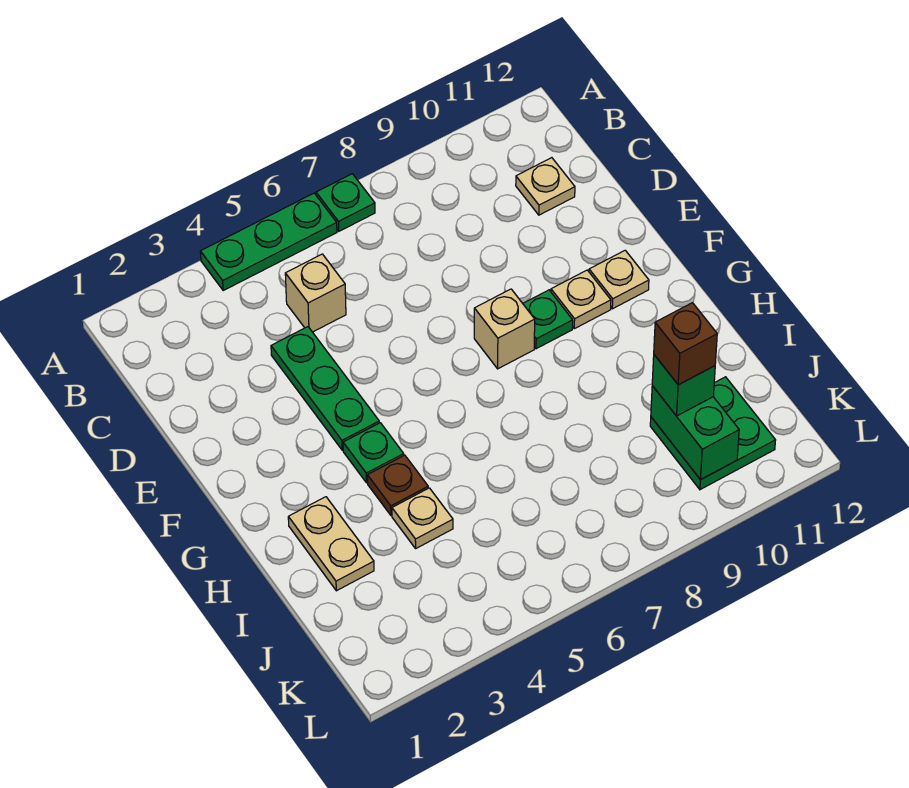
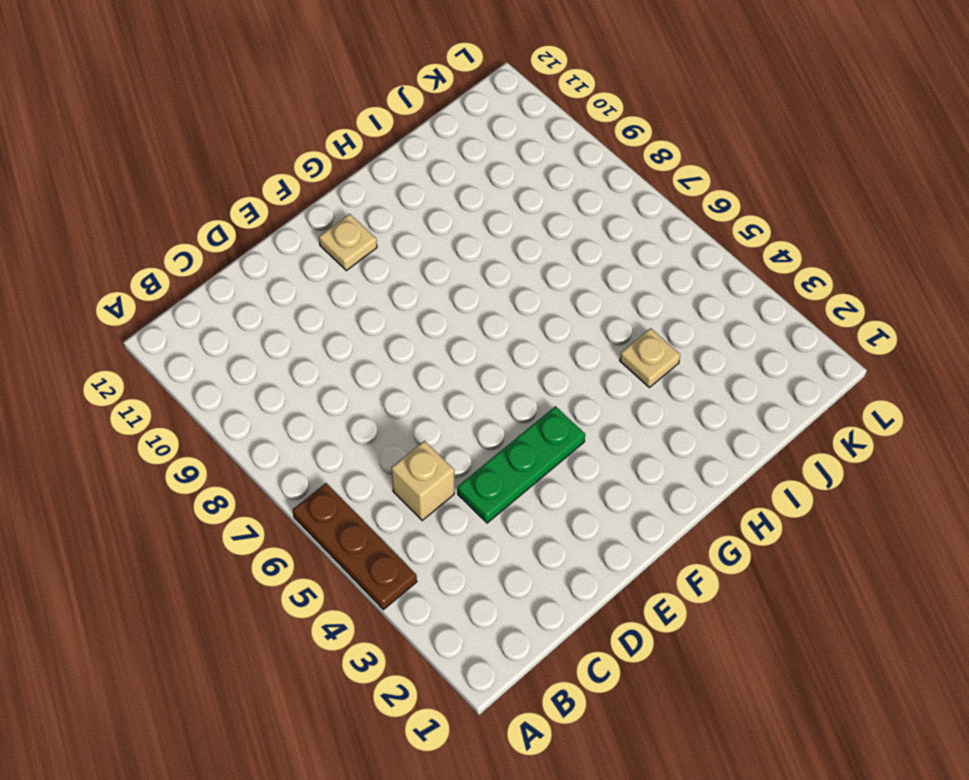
brown plate A4:A6 level 1 -> green plate A4:A6 level 1
none -> green plate A7 level 1
none -> tan plate C11 level 1
none -> tan brick F8 level 1

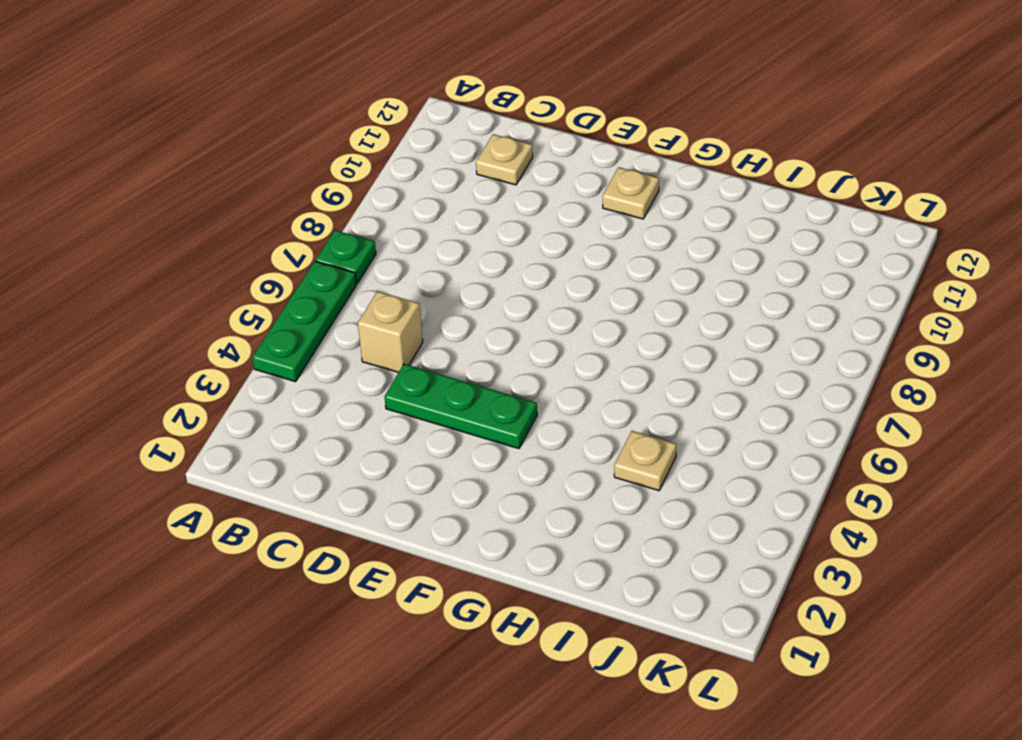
none -> tan brick F8 level 1
none -> green plate F9 level 1
none -> tan plate F10 level 1

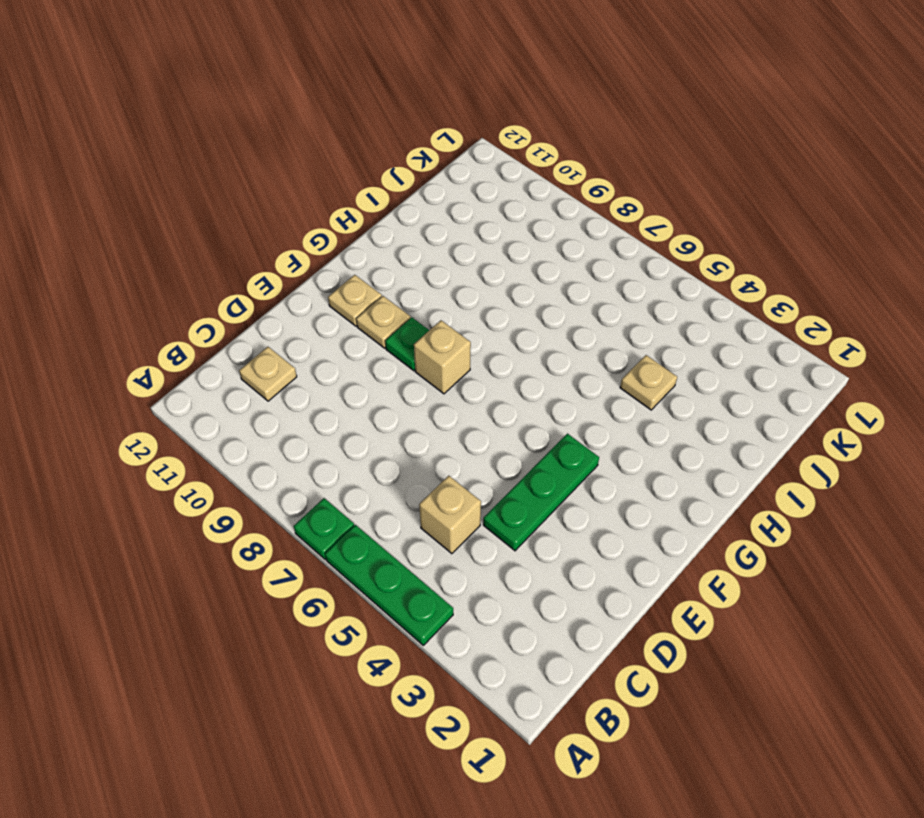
none -> green plate G4 level 1
none -> tan plate H2:I2 level 1
none -> brown plate H4 level 1

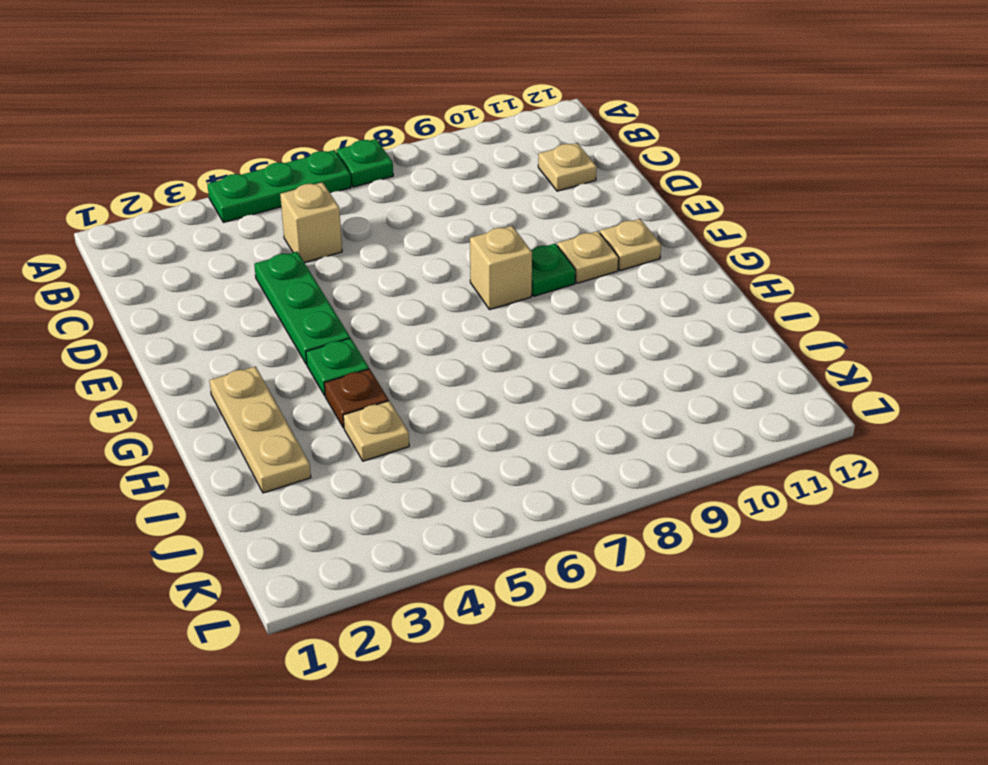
tan plate G2:I2 level 1 -> tan plate H2:I2 level 1
none -> green plate J10:K11 level 1
none -> green brick J10:K10 level 2
none -> green brick J10 level 3

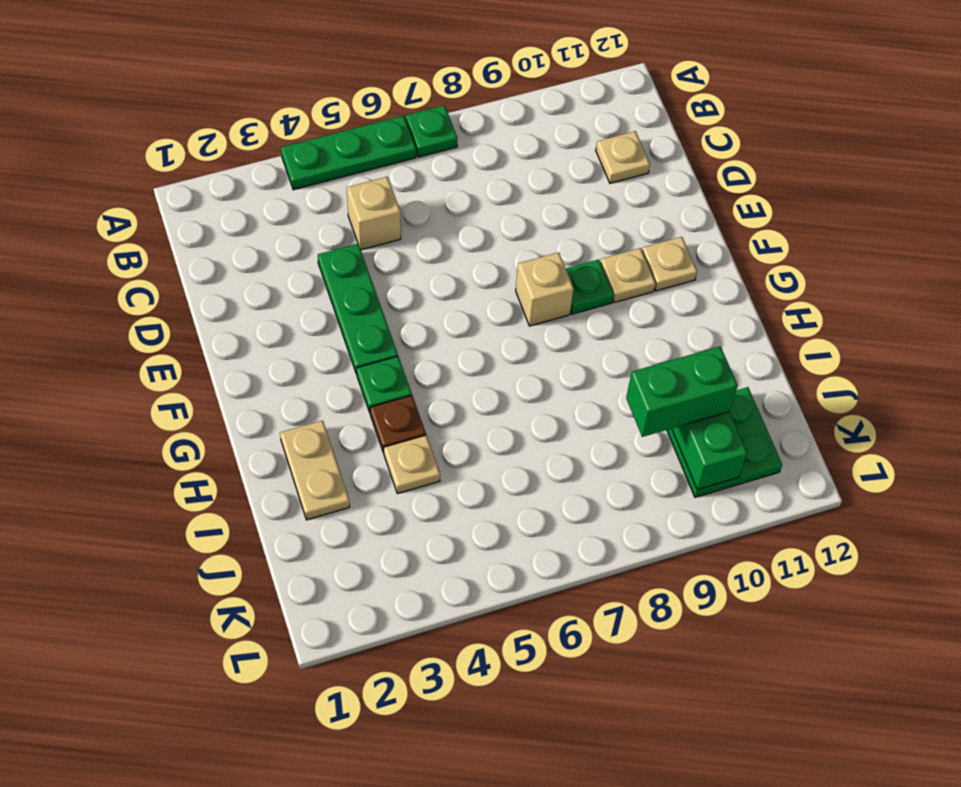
green brick J9:J10 level 3 -> green brick J10 level 3
none -> brown brick J10 level 4

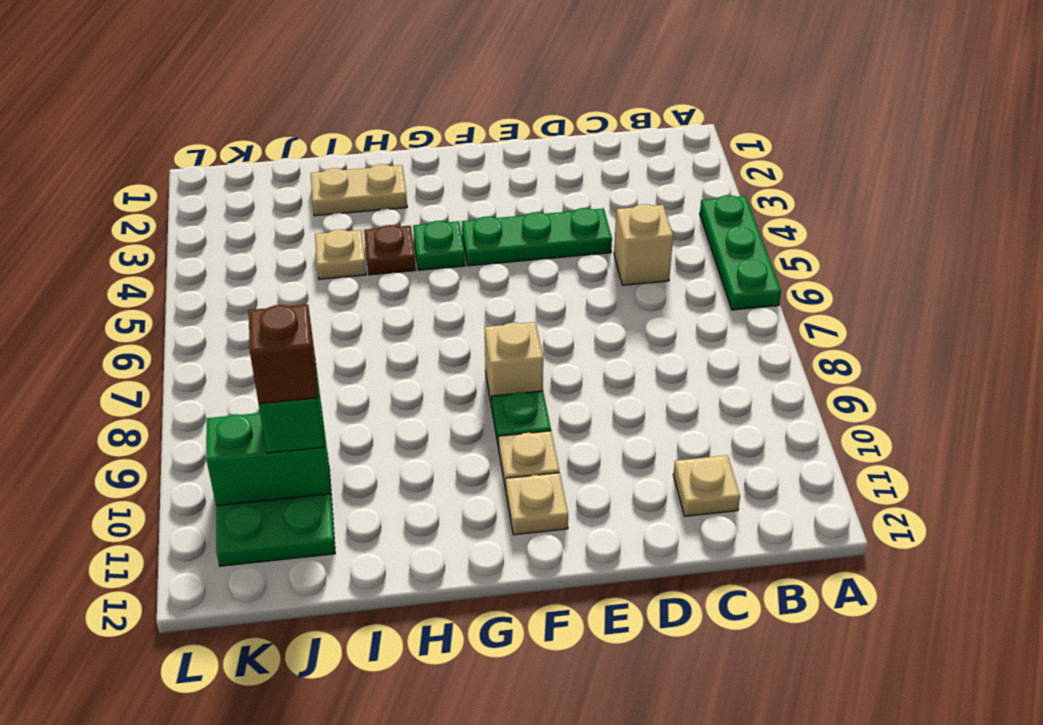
none -> green plate A7 level 1

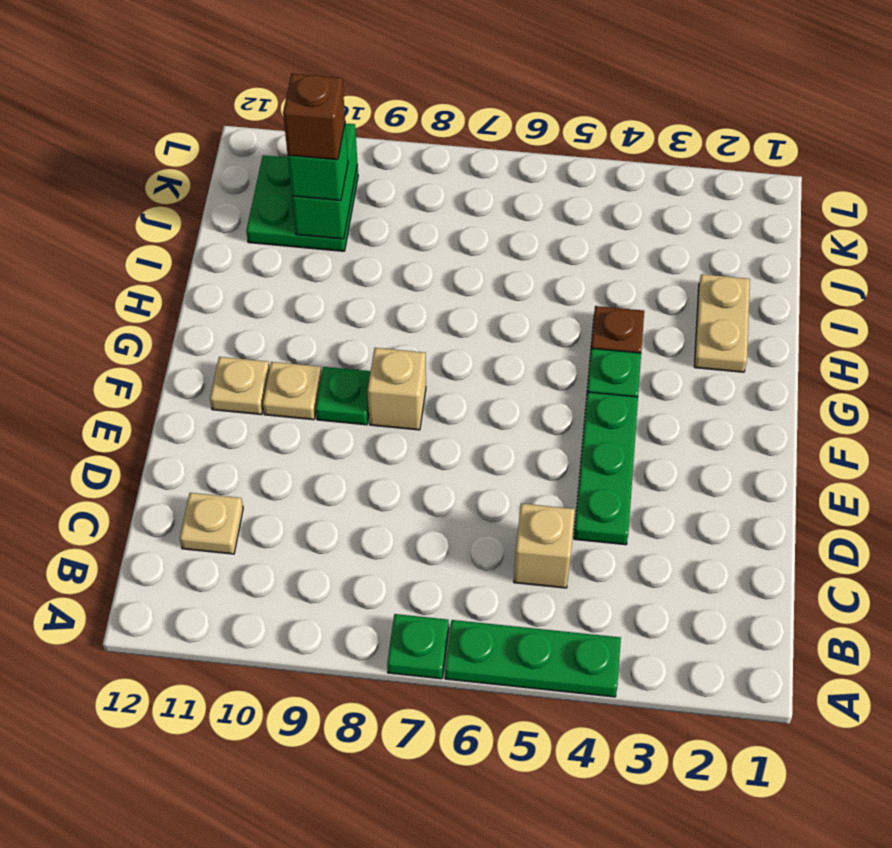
none -> tan plate I4 level 1

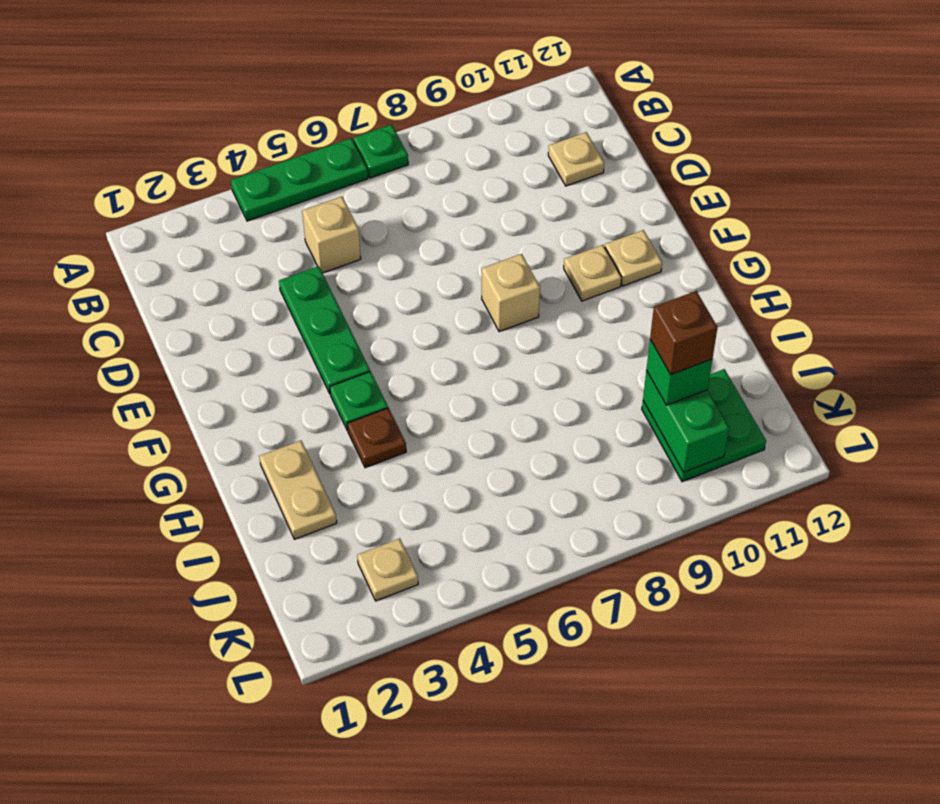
tan plate K3 level 1 -> tan plate I4 level 1
none -> green plate F9 level 1

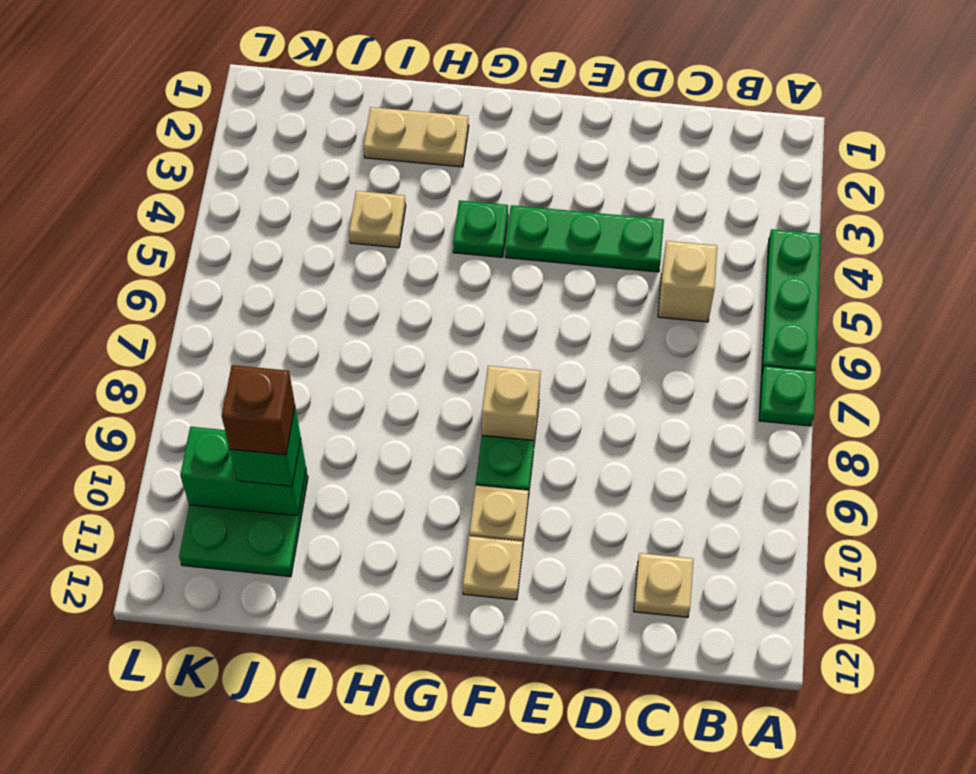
none -> brown plate H4 level 1

